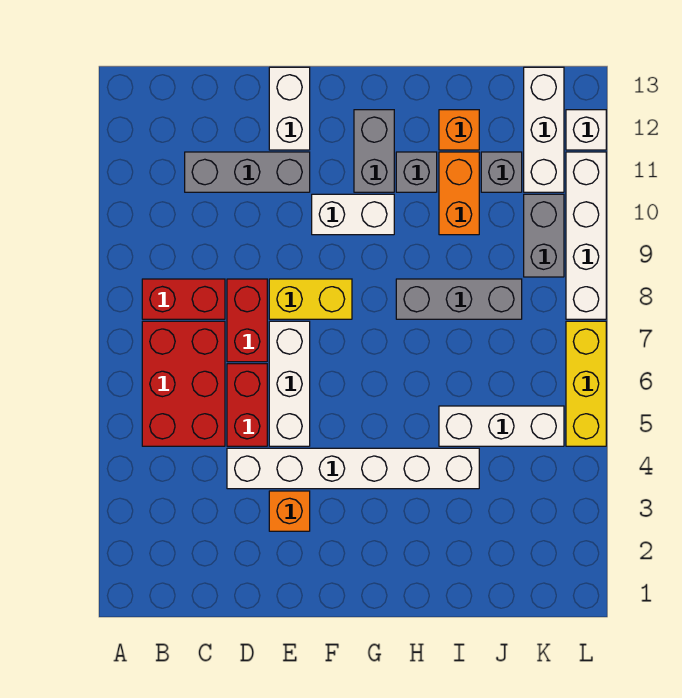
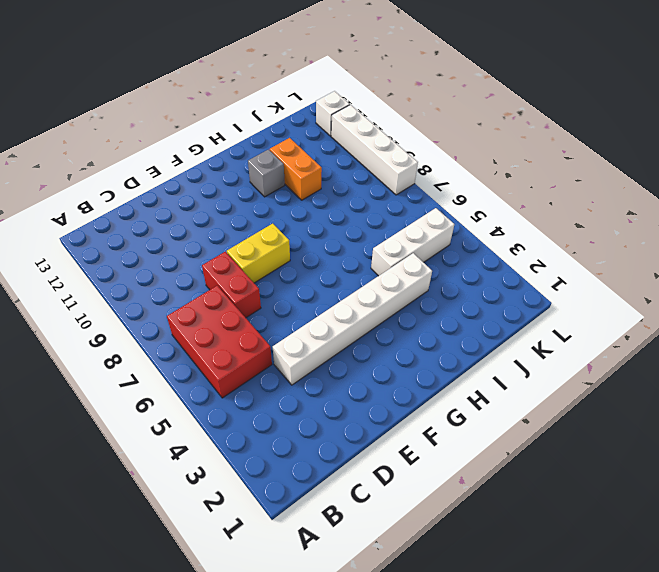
none -> red brick B8:C8 level 1
none -> grey brick C11:E11 level 1
none -> red brick D5:D6 level 1

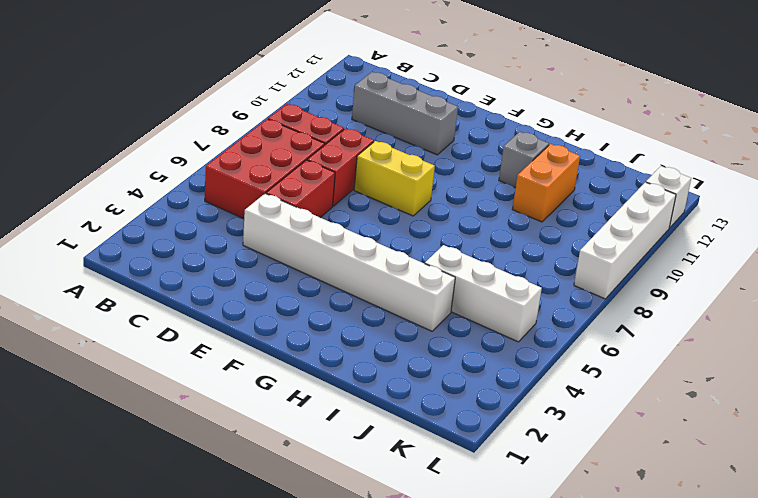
none -> orange brick E3 level 1
none -> white brick E5:E7 level 1
none -> white brick E12:E13 level 1

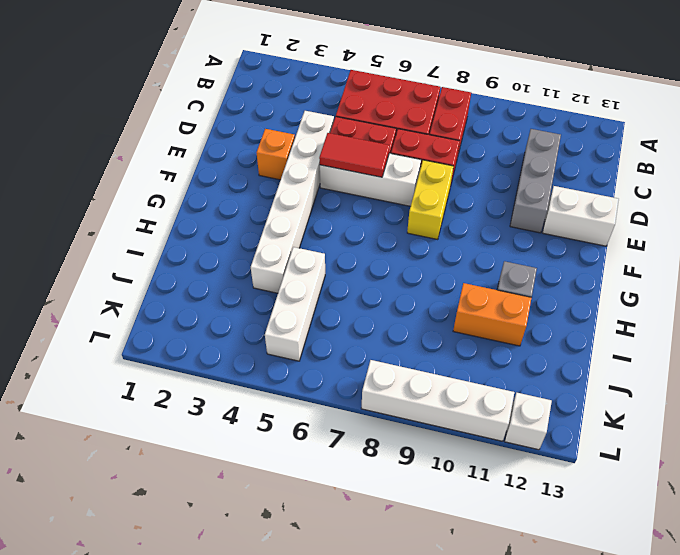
red tile E5:E6 level 2 -> none
none -> white brick F10:G10 level 1
none -> grey brick G11:G12 level 1
none -> grey brick H8:J8 level 1

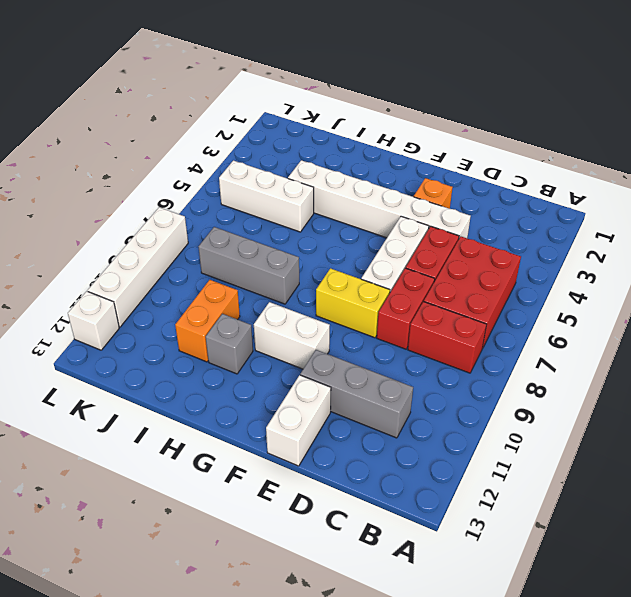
none -> grey brick G11:G12 level 1
none -> orange brick I12 level 1
none -> grey brick J11 level 1

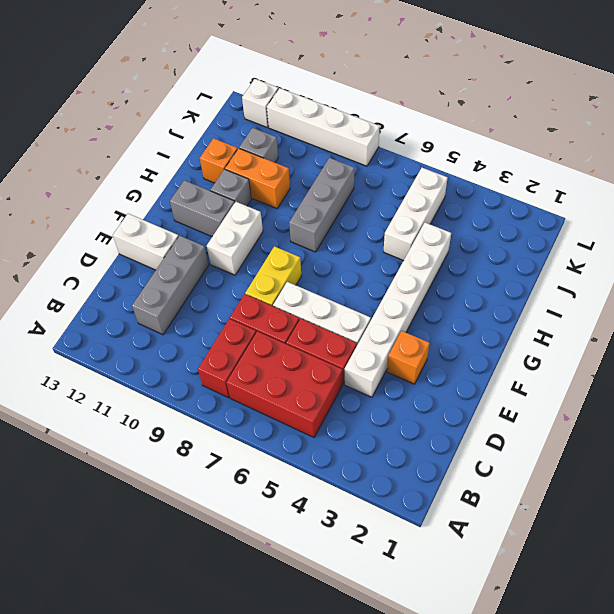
none -> grey brick K9:K10 level 1
none -> white brick K11:K13 level 1
none -> yellow brick L5:L7 level 1

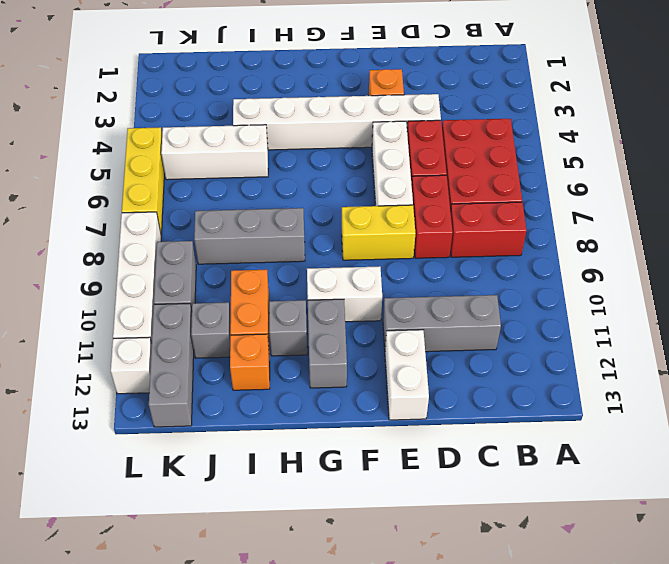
grey brick K11:K13 level 1 -> white brick K11:K13 level 1

